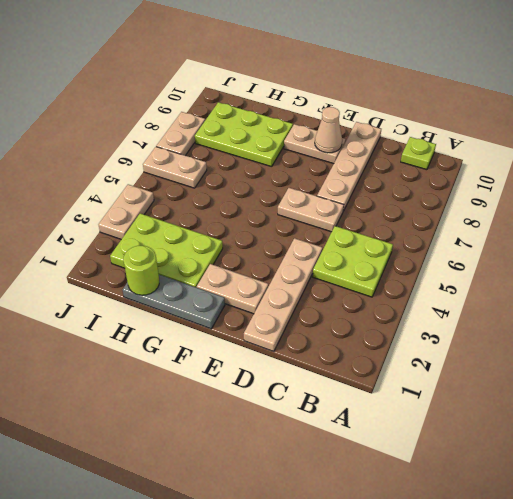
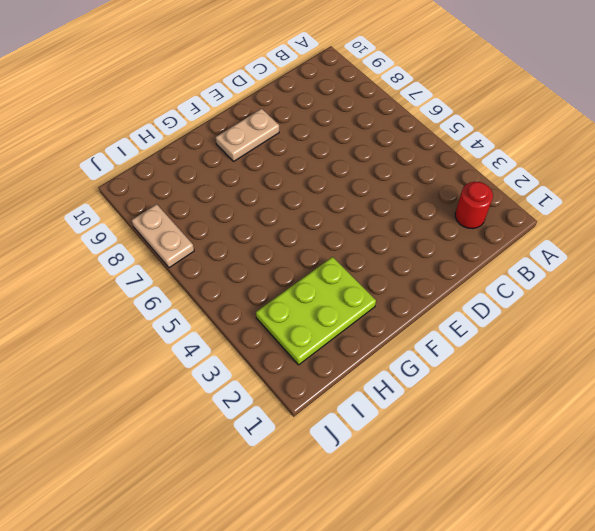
red round brick B2 level 1 -> none
none -> lime plate B4:C5 level 1
none -> lime plate B10 level 1
none -> tan plate D1:D4 level 1

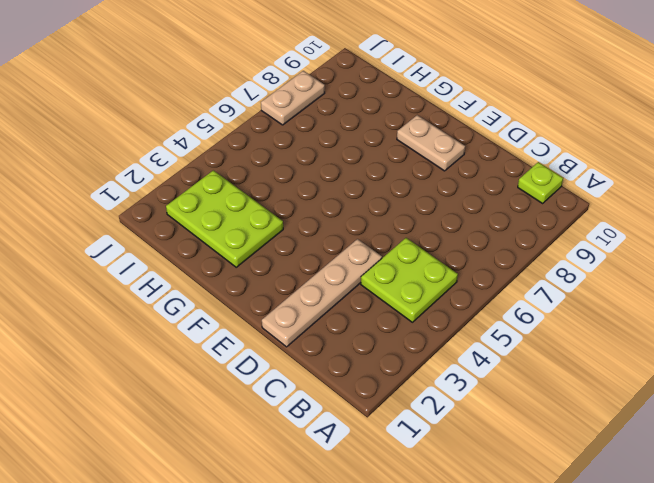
none -> tan plate D6:E6 level 1
none -> tan plate D7:D10 level 1
none -> tan plate E2:F2 level 1

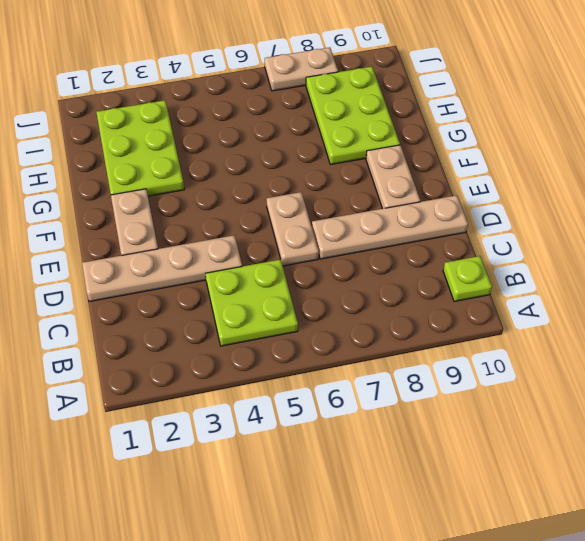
none -> grey plate F1:H1 level 1
none -> tan plate I6:J6 level 1
none -> tan plate J3:J4 level 1

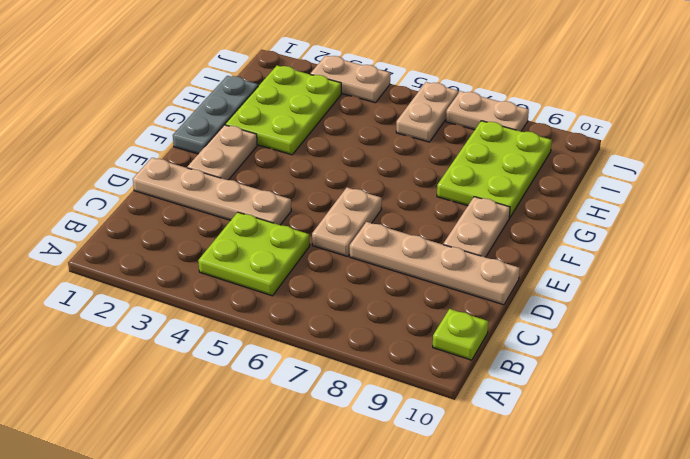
none -> tan cone E9 level 2
none -> lime round brick H1 level 2

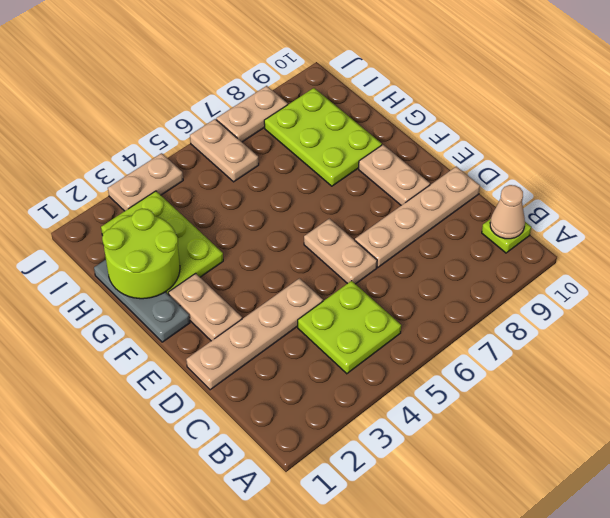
tan cone B10 level 2 -> tan cone E9 level 2
lime round brick G1:H2 level 2 -> lime round brick H1 level 2

